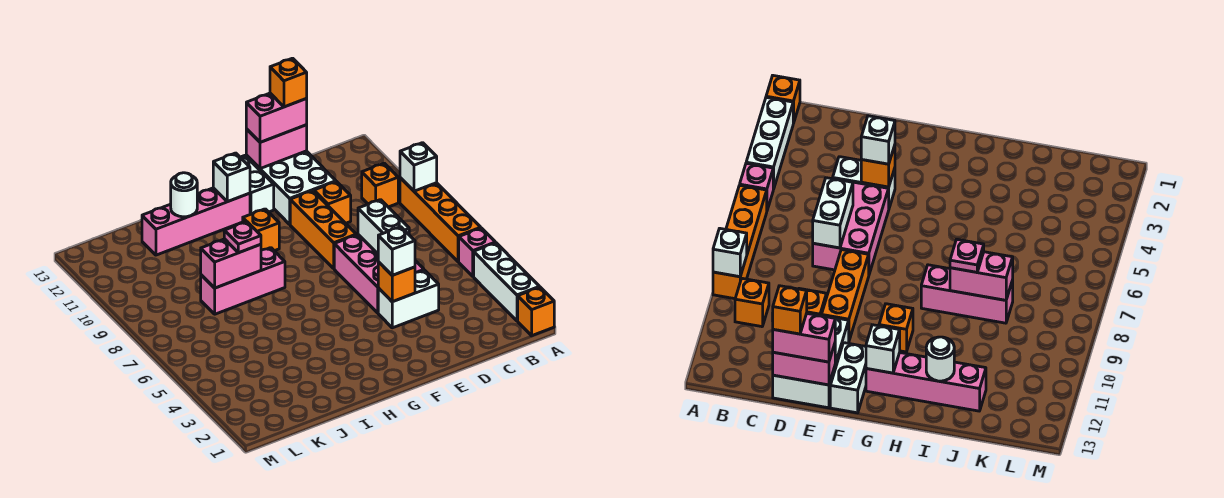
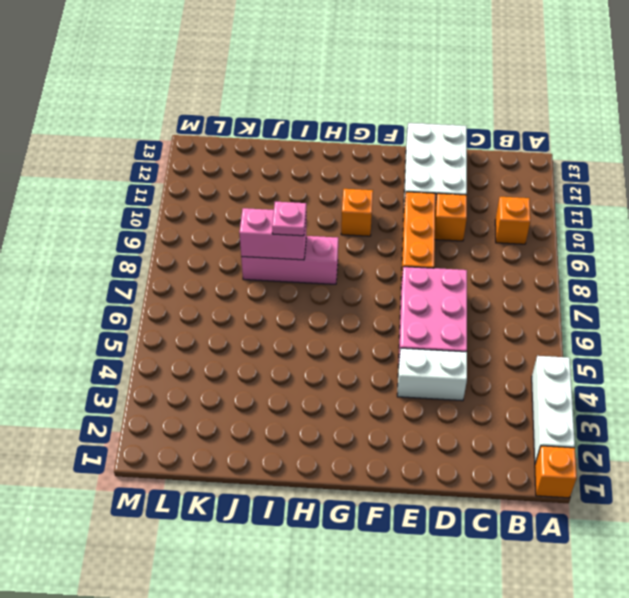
none -> pink brick A5 level 1
none -> orange brick A6:A9 level 1
none -> white brick F12:F13 level 1

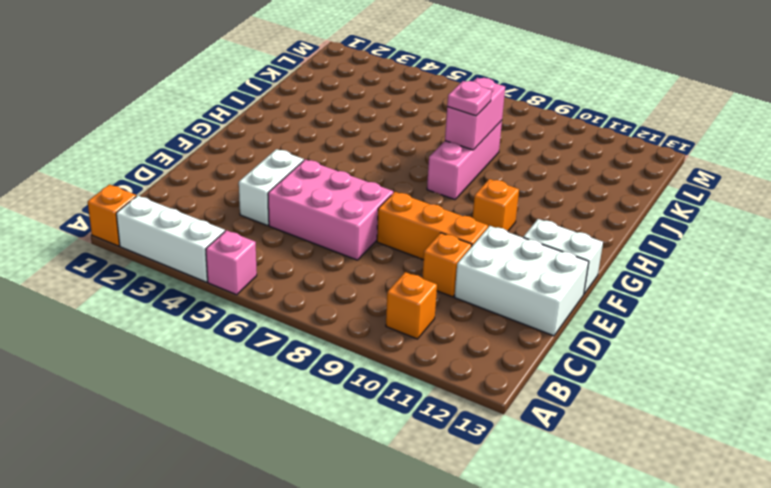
none -> orange brick A6:A9 level 1
none -> pink brick G12:J12 level 1
none -> white brick A9 level 2

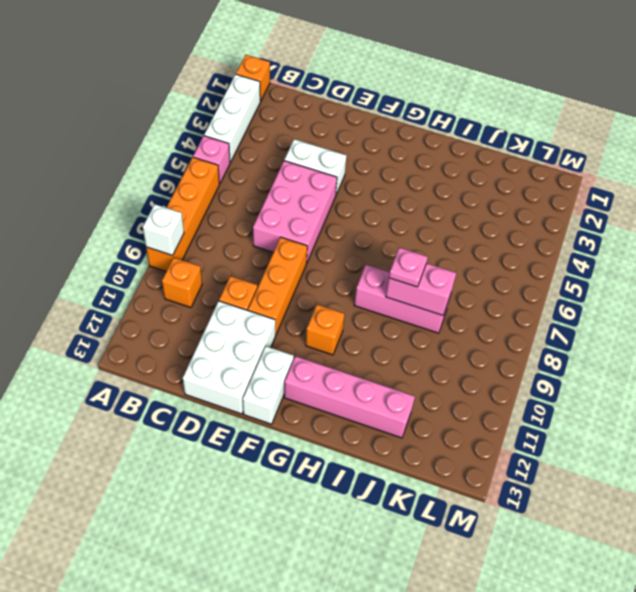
none -> white brick D6:D7 level 2
none -> pink brick D13:E13 level 2
none -> orange brick E4 level 2

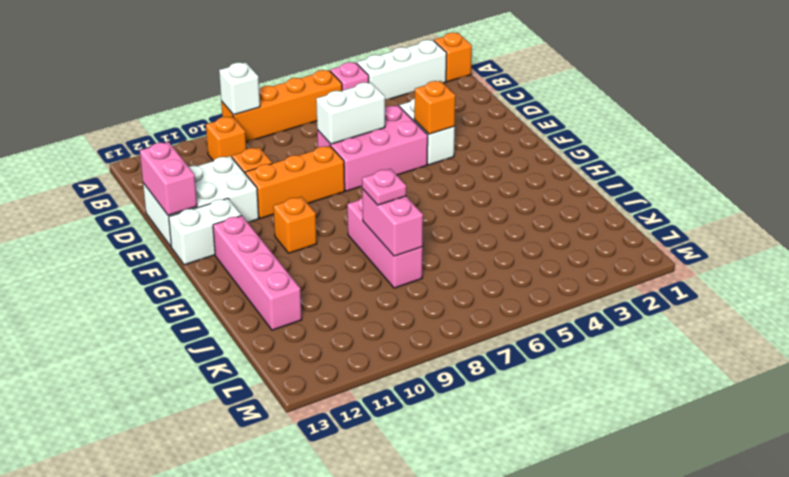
none -> white brick G12 level 2
none -> white round brick I12 level 2
none -> pink brick D13:E13 level 3

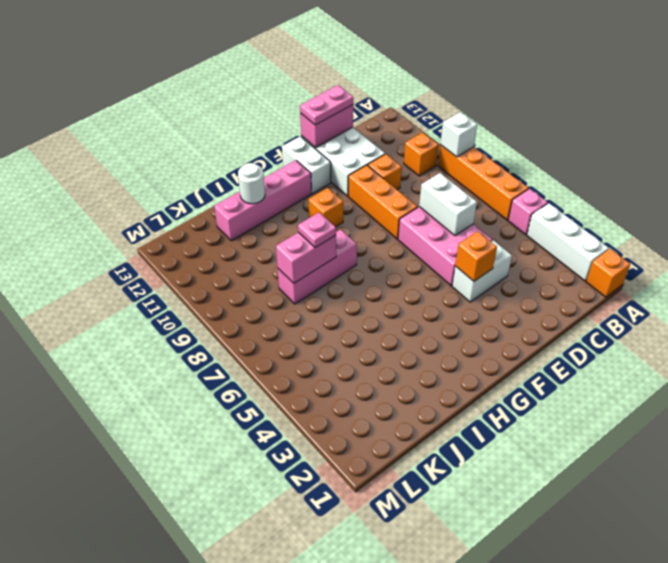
pink plate D13:E13 level 3 -> pink brick D13:E13 level 3
none -> white brick G12 level 2
none -> white brick E4 level 3
none -> orange brick D13 level 4

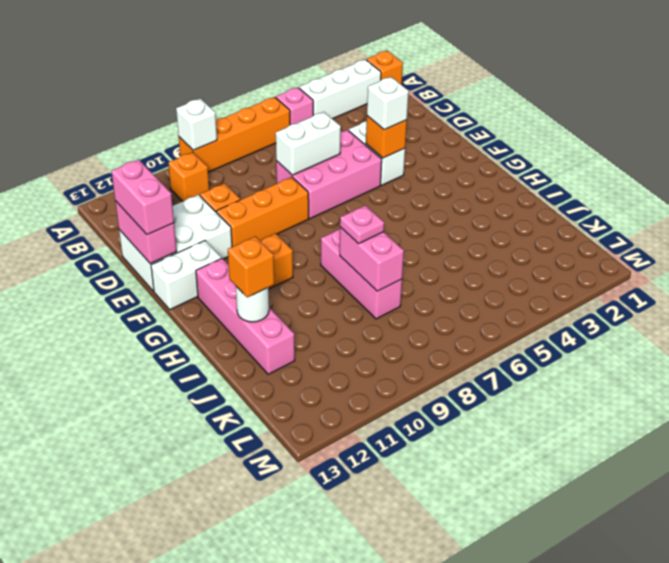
orange brick I12 level 3 -> orange brick D13 level 4
none -> white brick G12 level 2

